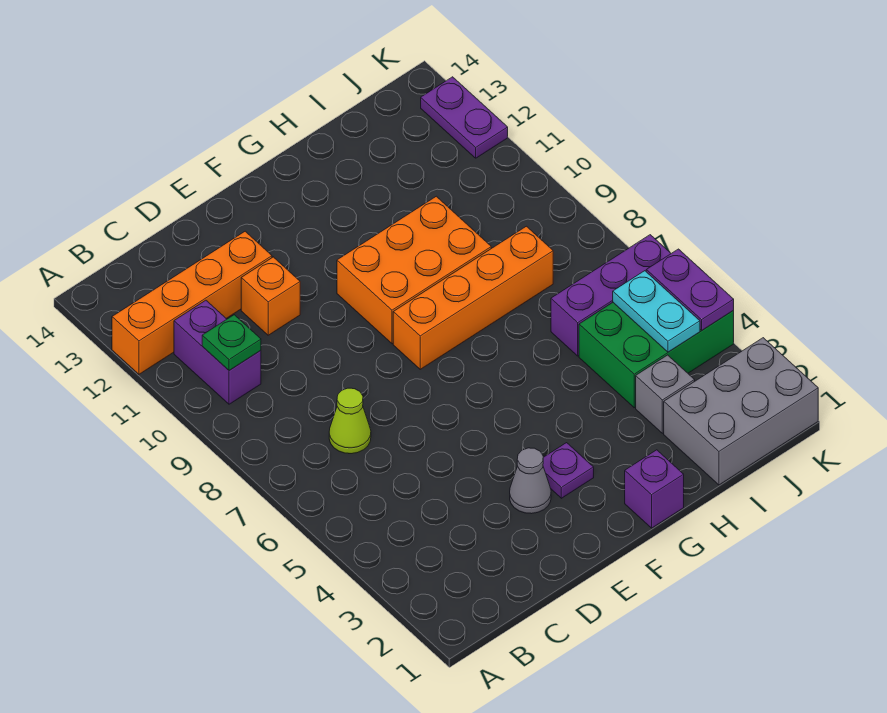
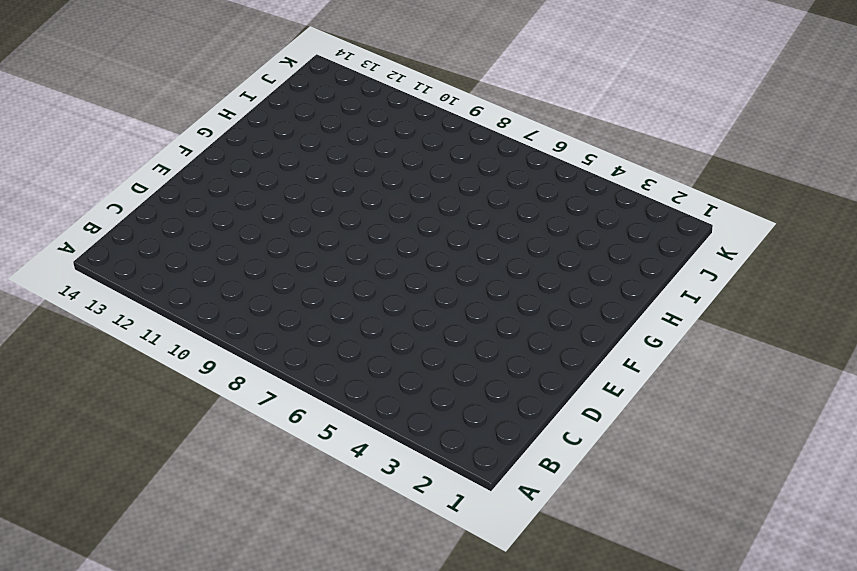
none -> orange brick A12:D12 level 1
none -> purple brick B10:B11 level 1
none -> lime cone C7 level 1

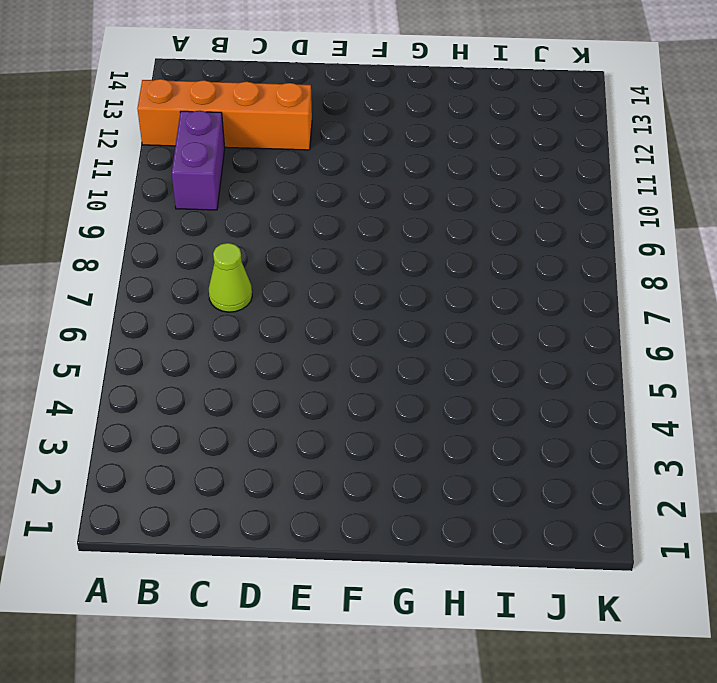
none -> orange brick D11 level 1
none -> grey cone E3 level 1
none -> purple plate F3 level 1

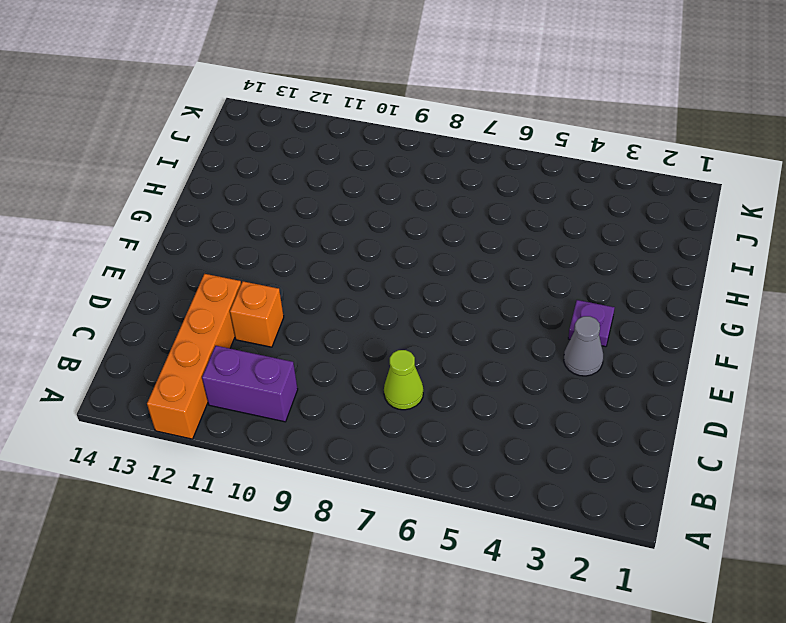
none -> orange brick F8:I8 level 1
none -> orange brick F9:H10 level 1
none -> purple brick G1 level 1

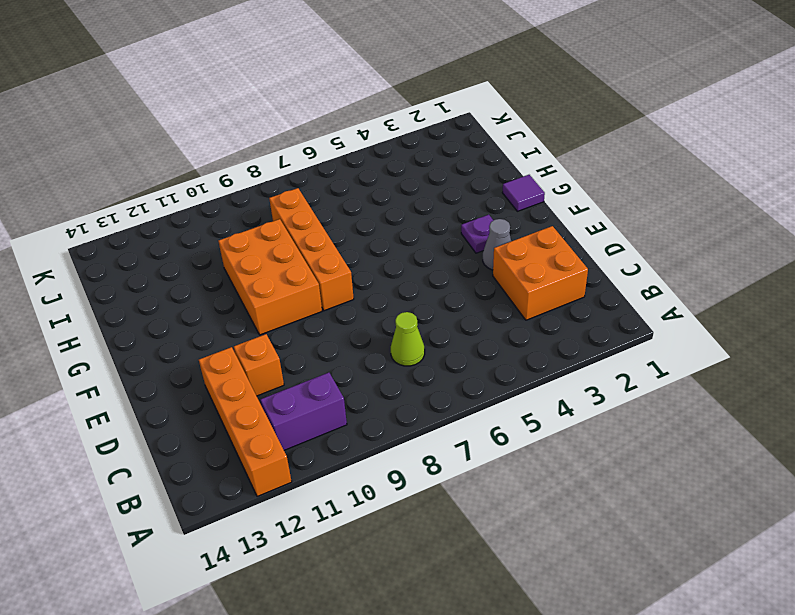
orange brick C2:D3 level 1 -> none
purple tile G1 level 1 -> purple brick G1 level 1
none -> grey brick I1:K2 level 1
none -> grey brick I3 level 1
none -> green brick I4:K5 level 1

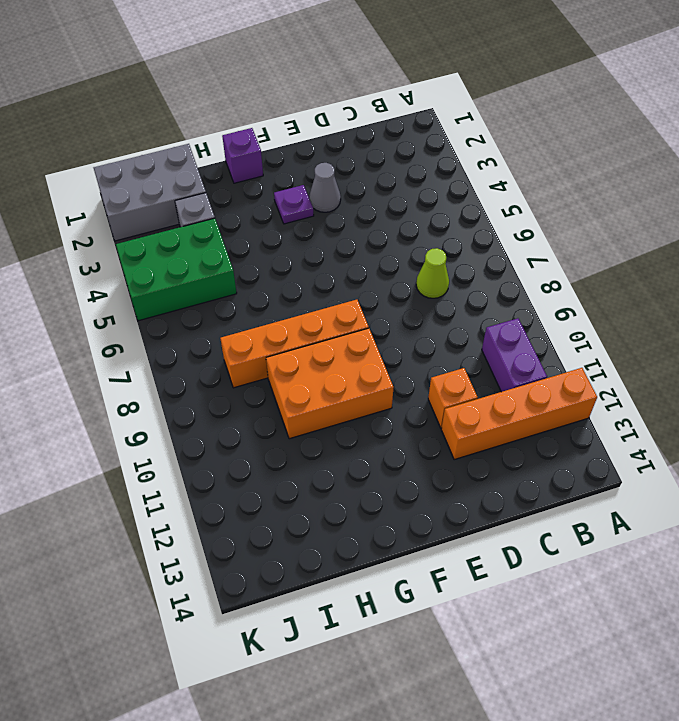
none -> purple brick I6:K6 level 1
none -> purple plate K12:K13 level 1
none -> green plate B10 level 2

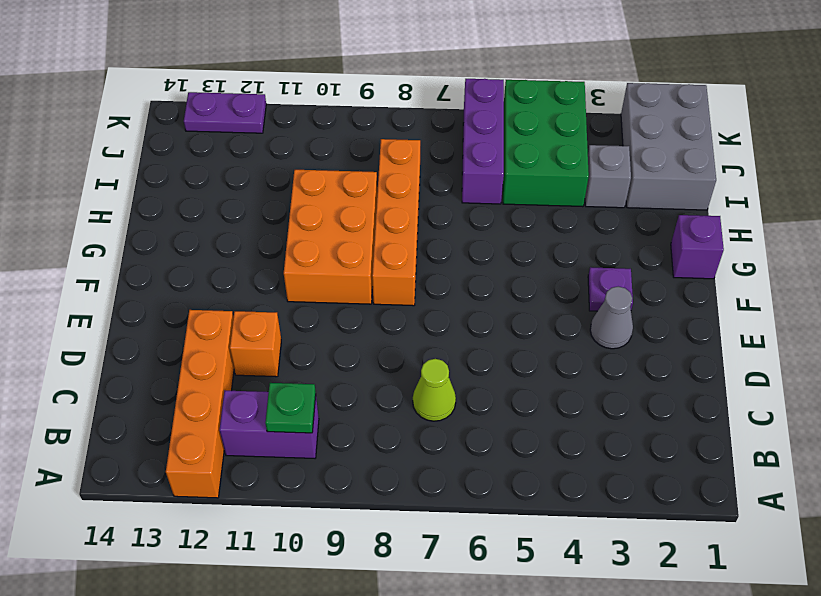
none -> cyan plate J4:J5 level 2
none -> purple plate K4:K5 level 2

